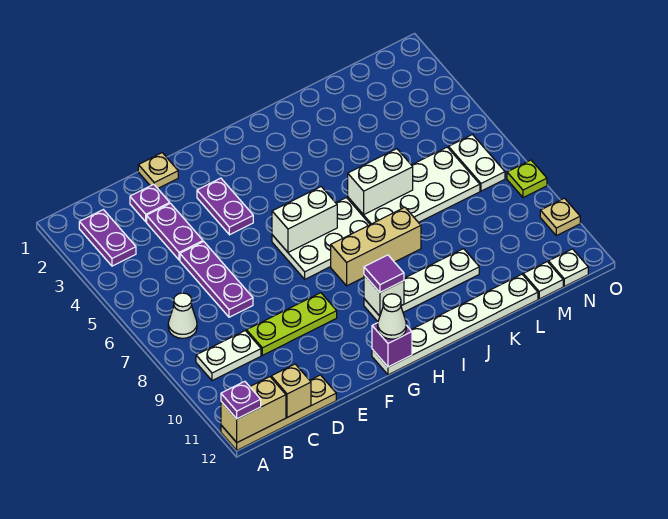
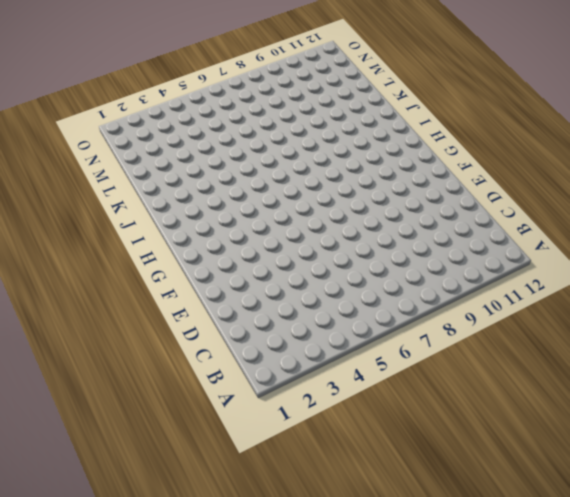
none -> tan plate A12:D12 level 1
none -> purple plate B2:B3 level 1
none -> white cone B7 level 1

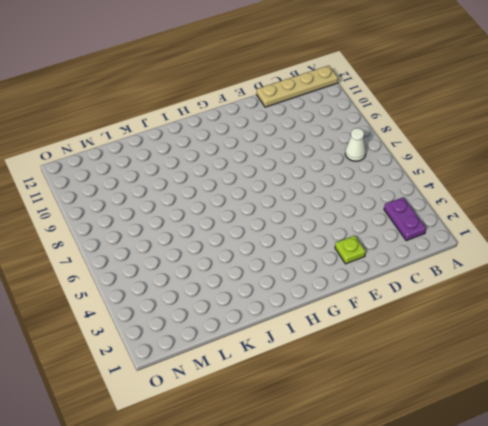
lime plate E2 level 1 -> lime plate O8 level 1
none -> white plate B9:C9 level 1
none -> purple plate D2 level 1
none -> purple plate D3:D4 level 1

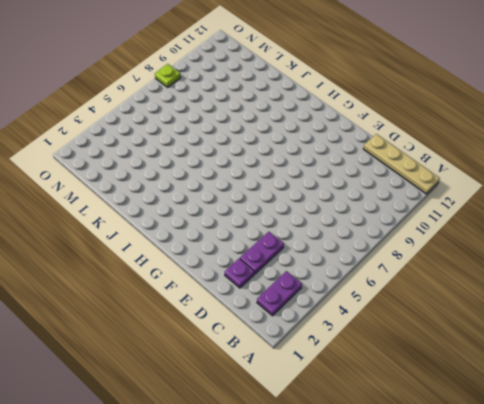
none -> white cone B7 level 1
none -> white plate B9:C9 level 1
none -> purple plate D5:D7 level 1

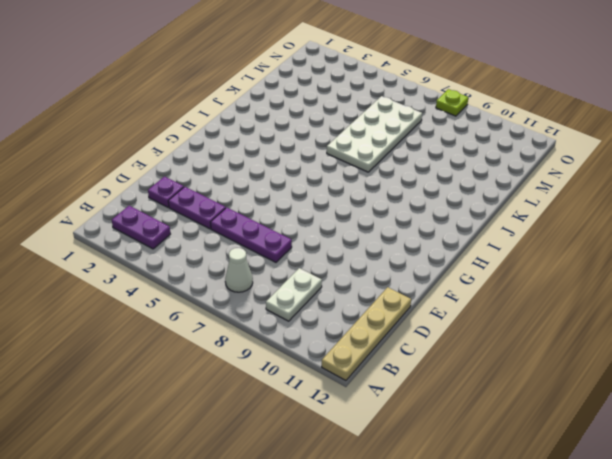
none -> lime plate D9:F9 level 1
none -> tan plate E1 level 1
none -> purple plate F3:F4 level 1

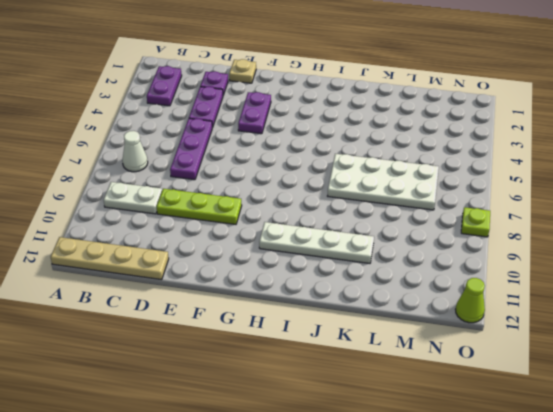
lime cone O12 level 1 -> none
none -> white plate G6:I7 level 1
none -> white plate G12:L12 level 1
none -> tan brick H8:J8 level 1

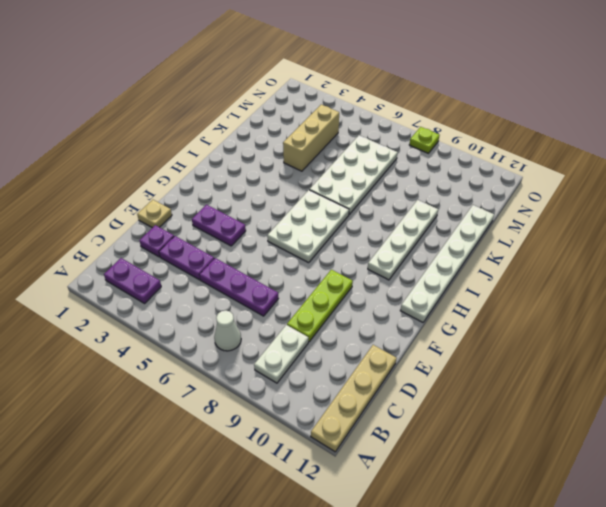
tan brick K4:M4 level 1 -> tan brick H8:J8 level 1
none -> white plate M12 level 1
none -> white plate N6:N7 level 1
none -> white plate N12 level 1

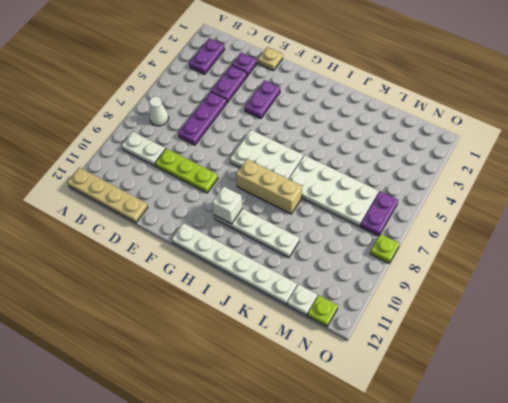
purple plate N6:N7 level 1 -> white plate N6:N7 level 1
lime plate N12 level 1 -> white plate N12 level 1
none -> tan plate O10 level 1
none -> tan brick A12:B12 level 2
none -> tan brick C12 level 2

